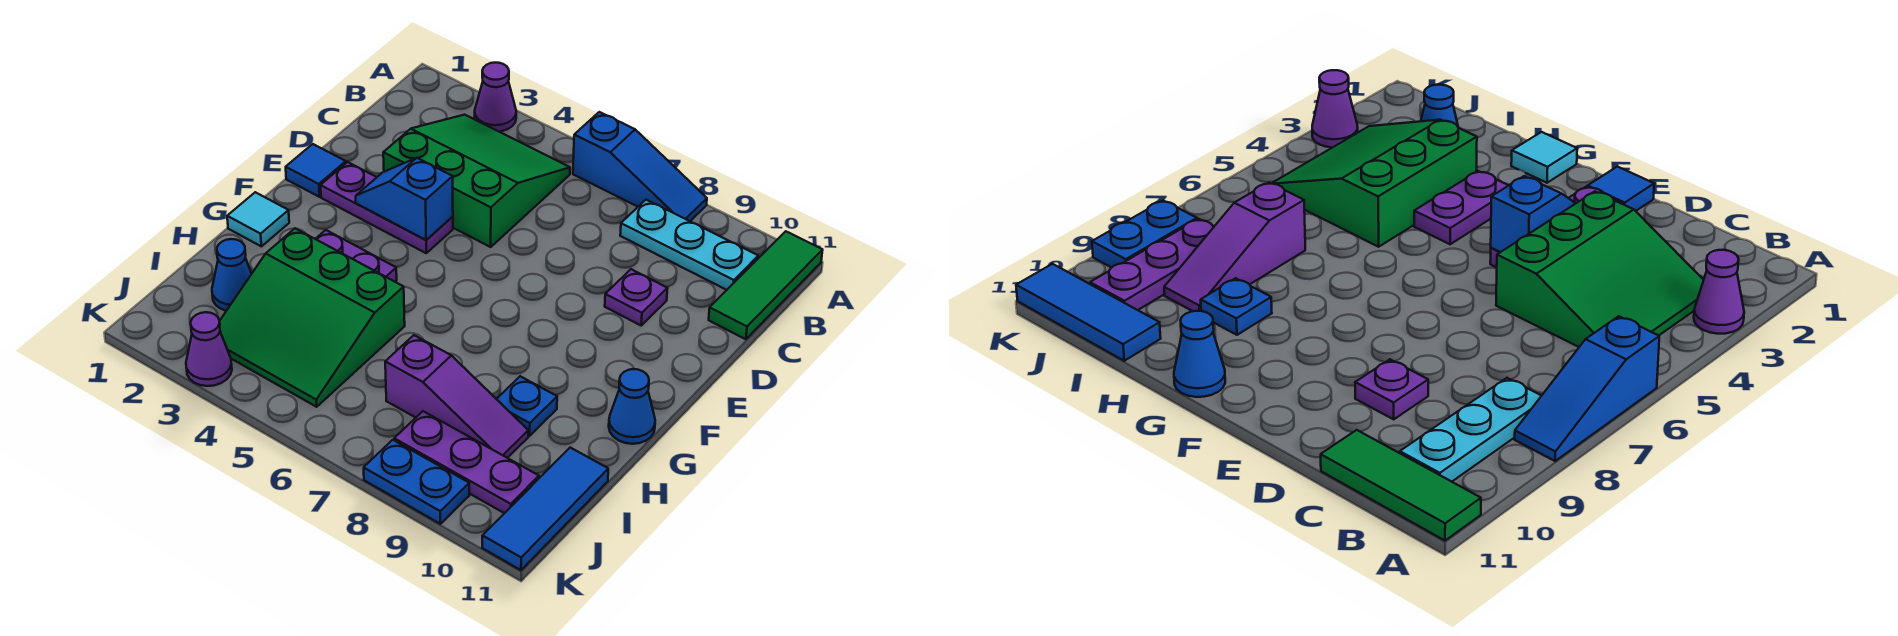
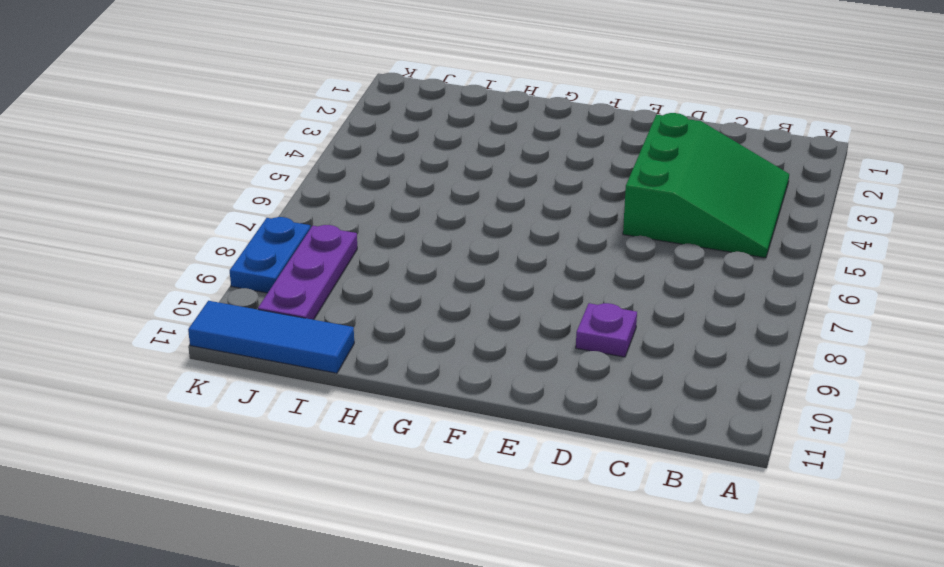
none -> purple cone A3 level 1
none -> blue slope A6:A8 level 1 top 6
none -> green tile A11:C11 level 1

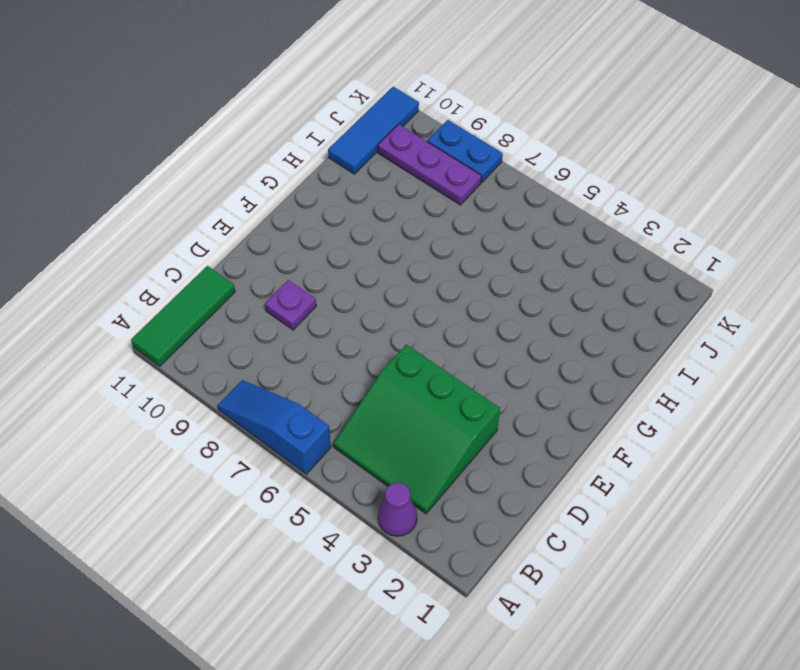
none -> cyan plate B8:B10 level 1
none -> blue tile E1 level 1
none -> purple plate E2:E4 level 1

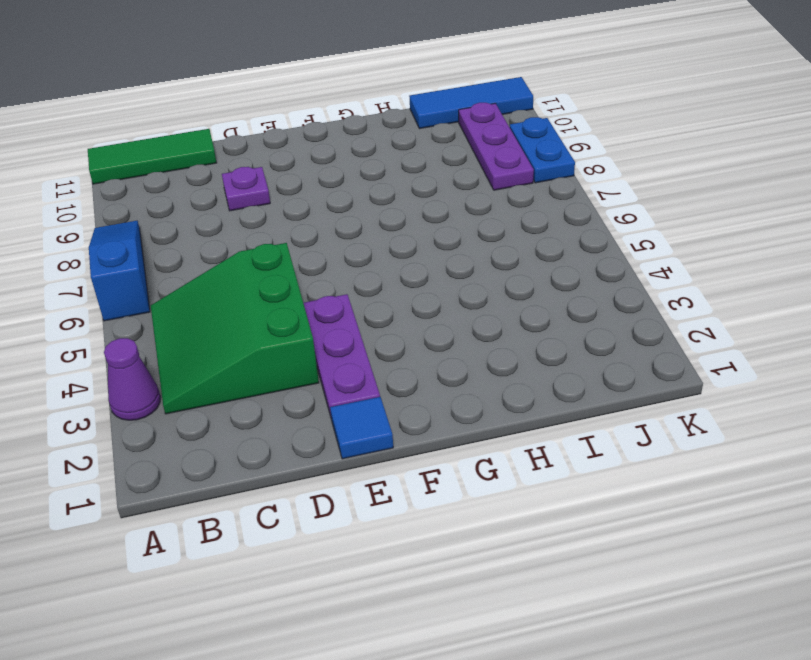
none -> cyan plate B8:B10 level 1
none -> cyan tile G1 level 1
none -> purple plate G3:G4 level 1

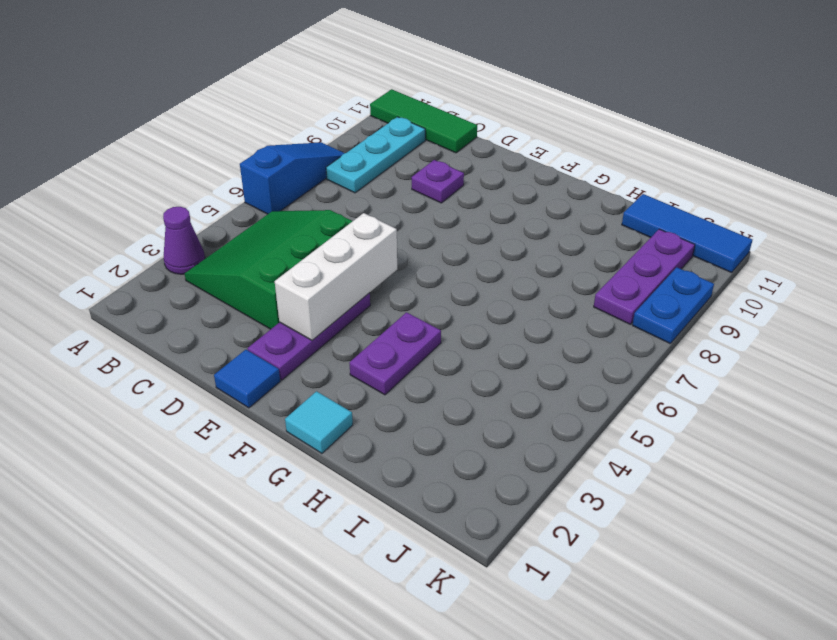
white brick E3:E5 level 2 -> blue slope E3:E4 level 2 top 4
none -> blue cone G11 level 1
none -> green slope H3:J5 level 1 top H
none -> blue plate H9 level 1

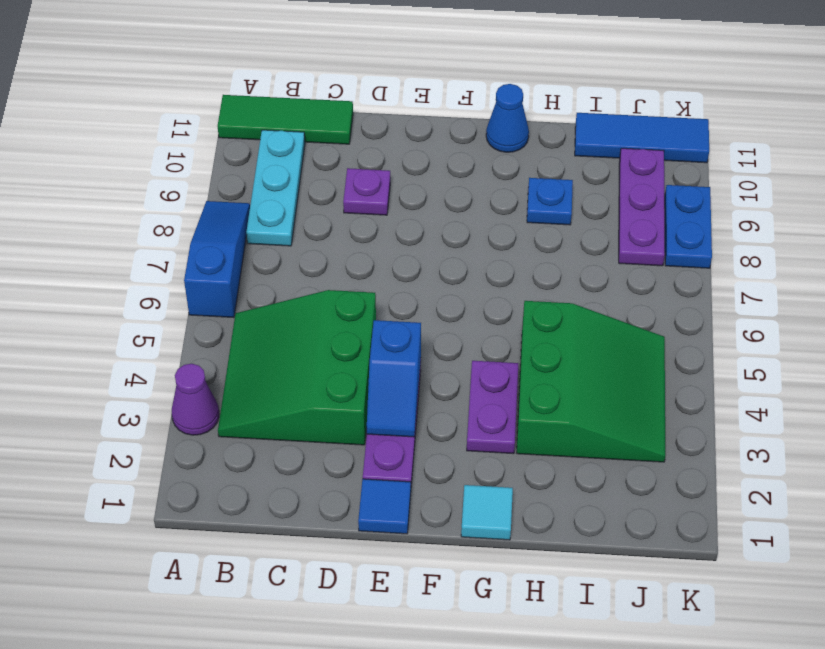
none -> blue cone I2 level 1
none -> purple slope I7:I9 level 1 top 7
none -> purple cone K3 level 1

